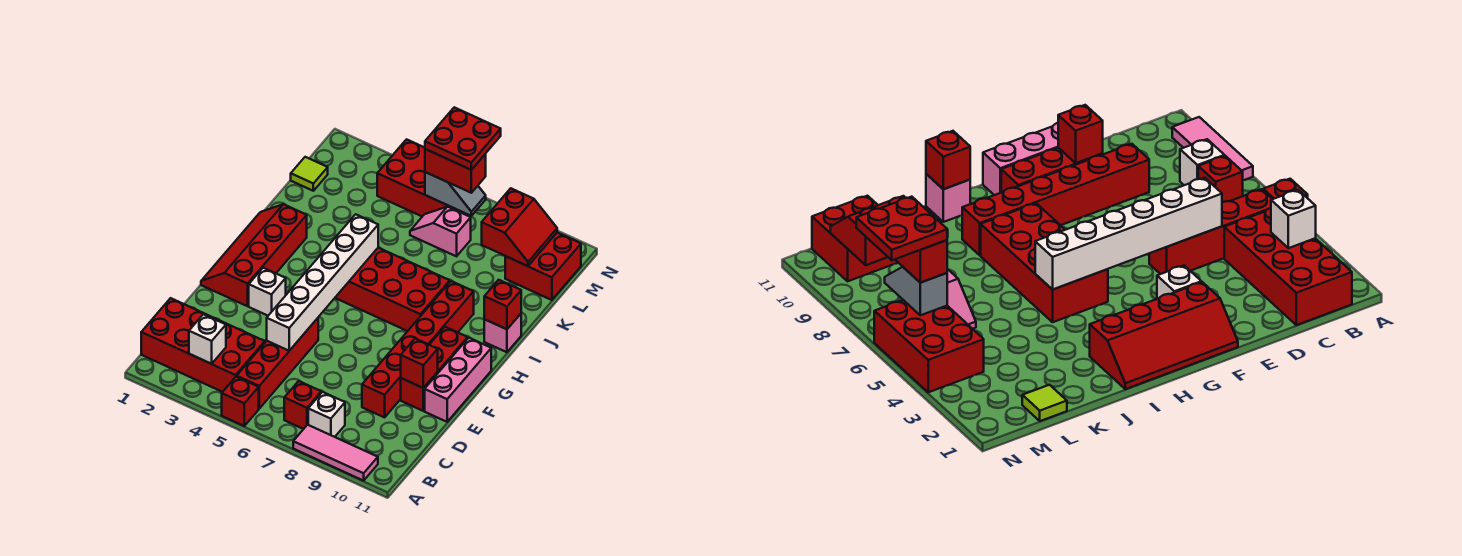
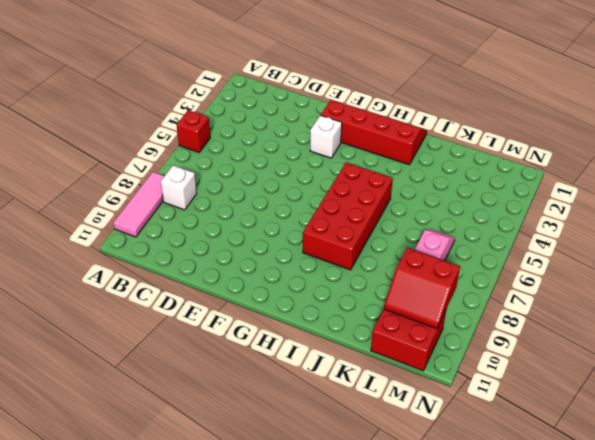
none -> red brick B1:C4 level 1
none -> red brick B5:E5 level 1
none -> red brick B7 level 1

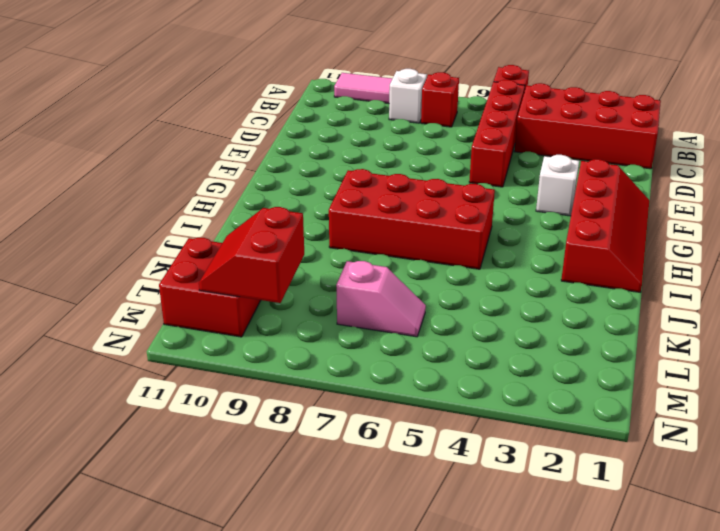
none -> red brick D9:I9 level 1
none -> red brick E10:G10 level 1
none -> pink brick E11:G11 level 1

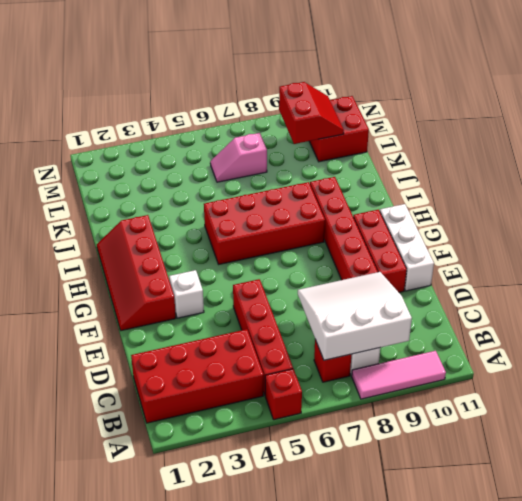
white slope B7:D9 level 2 top B -> none
white brick E11:G11 level 1 -> pink brick E11:G11 level 1
none -> pink brick I11 level 1
none -> lime tile L1 level 1
none -> red brick M4:N6 level 1

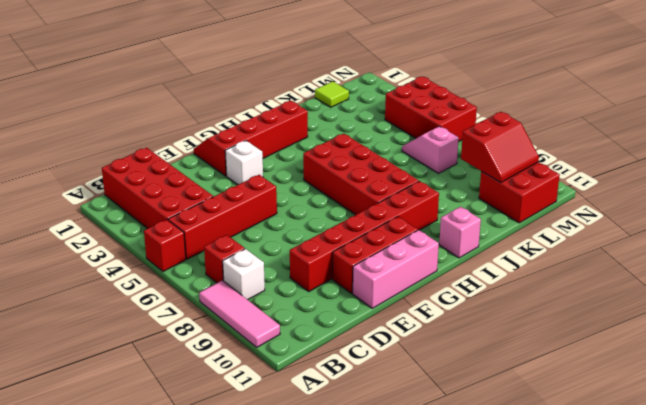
none -> white brick B3 level 2
none -> white brick D5:I5 level 2
none -> red brick E10 level 2

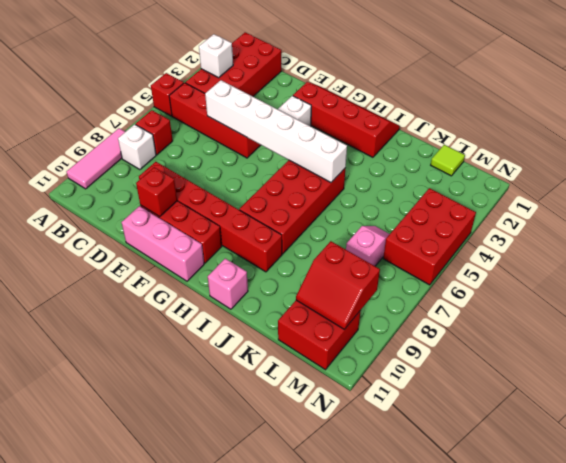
none -> red brick I11 level 2
none -> grey slope M6:M7 level 2 top 6
none -> red brick M6:M7 level 3

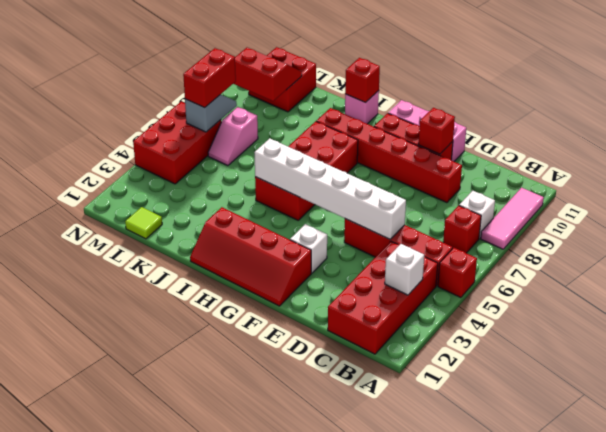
none -> red plate M6:N7 level 4

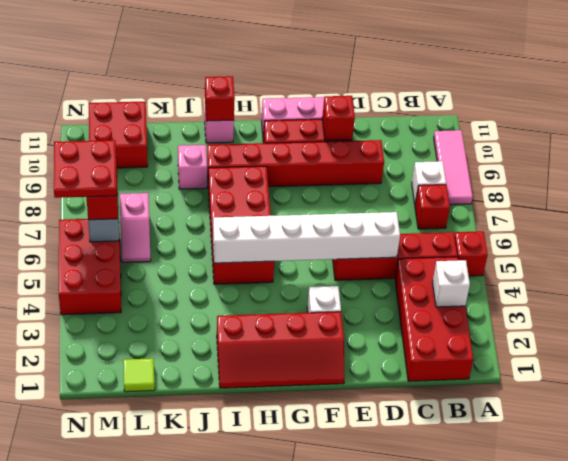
pink brick J9 level 1 -> none
none -> red slope L9:M10 level 2 top 9

